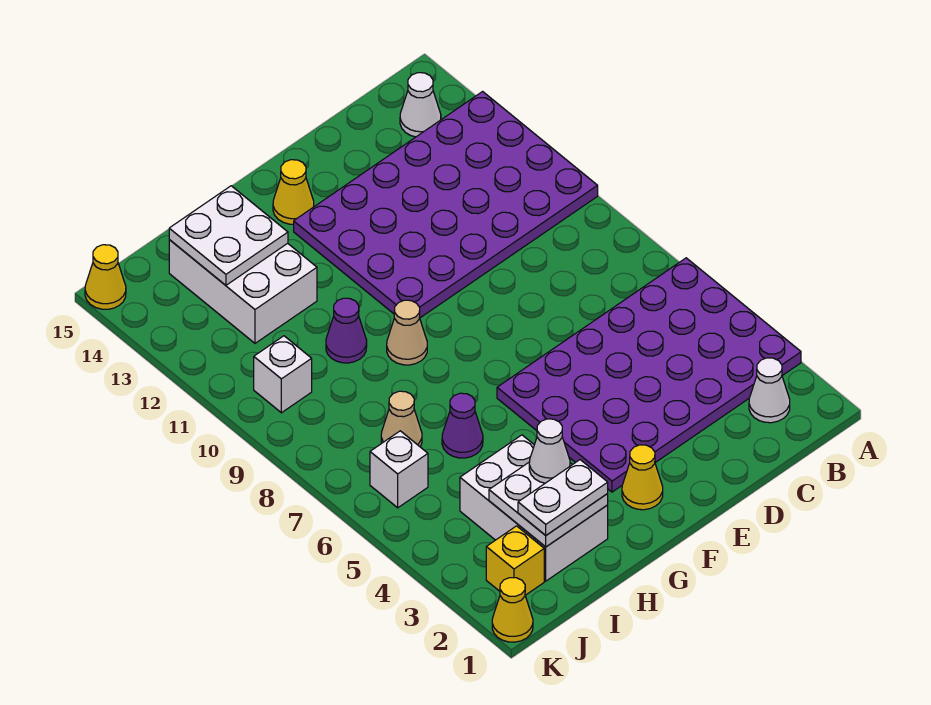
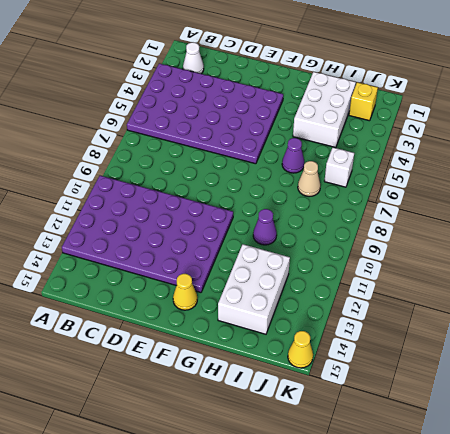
none -> white cone B14 level 1
none -> yellow cone F2 level 1
none -> tan cone G9 level 1

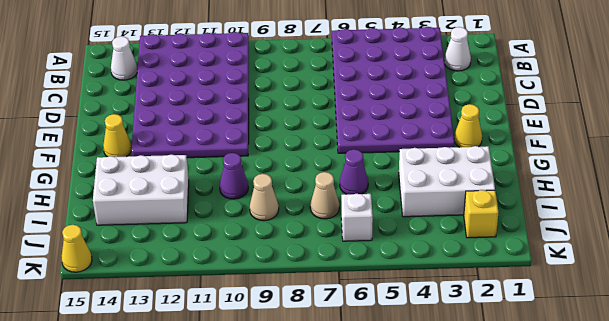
tan cone I9 level 1 -> tan cone G9 level 1
none -> white brick J10 level 1
none -> yellow cone K1 level 1
none -> white plate H2:I3 level 2

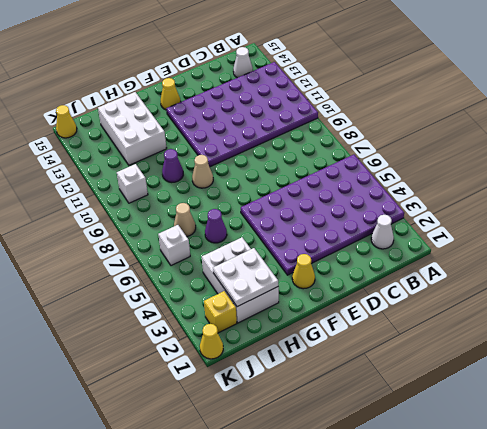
none -> white plate H13:I14 level 2
none -> white plate H2:I2 level 3
none -> white cone H3 level 3

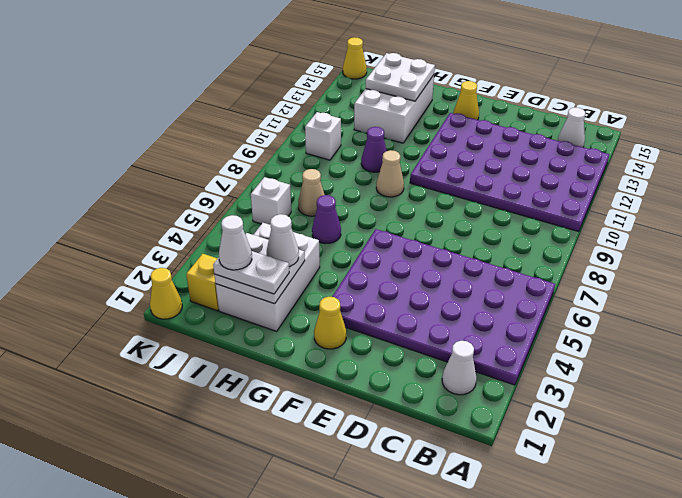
white cone I2 level 4 -> none

